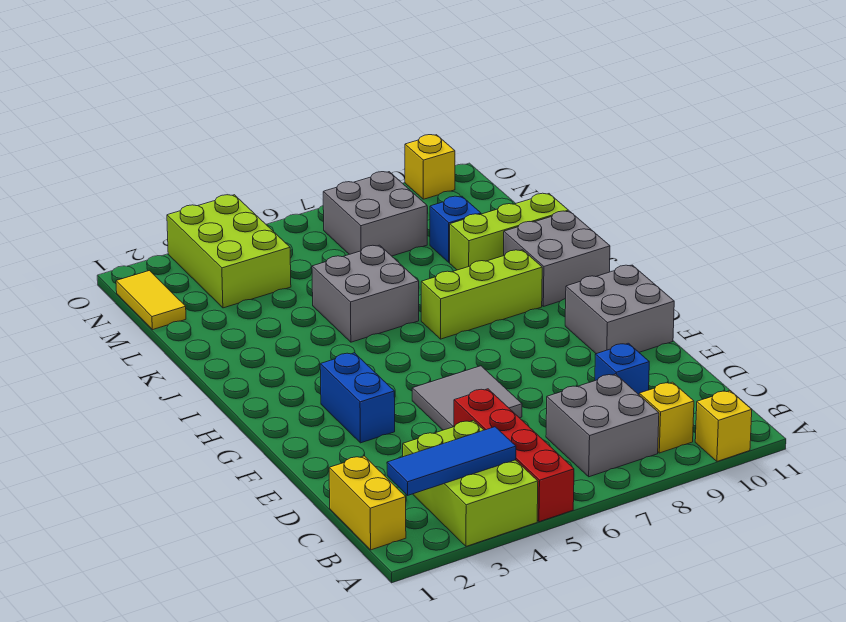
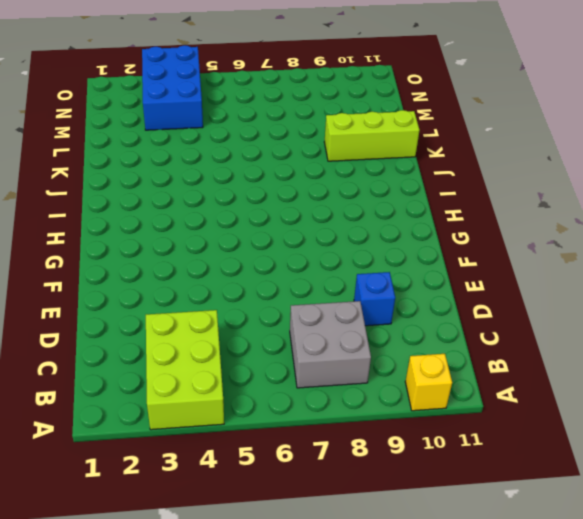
blue brick M3:O4 level 1 -> lime brick M3:O4 level 1
none -> red brick A5:D5 level 1
none -> yellow brick B1:C1 level 1
none -> yellow brick B9 level 1

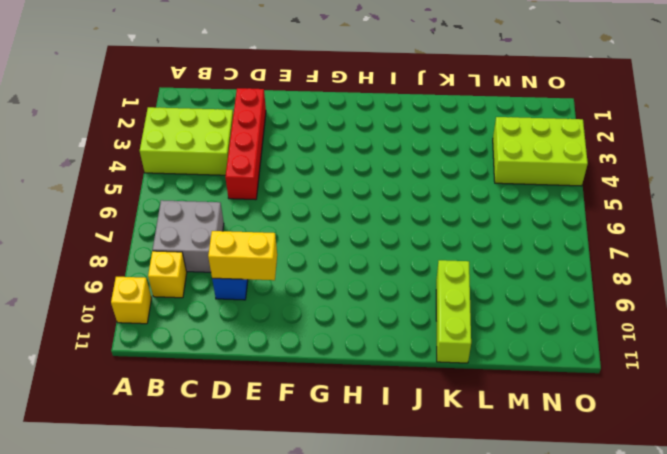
red brick D2:D5 level 1 -> red brick A5:D5 level 1
yellow brick D9:E9 level 2 -> yellow brick B1:C1 level 1
none -> grey tile E5:F6 level 1
none -> blue brick F3:G3 level 1
none -> grey brick F10:G11 level 1

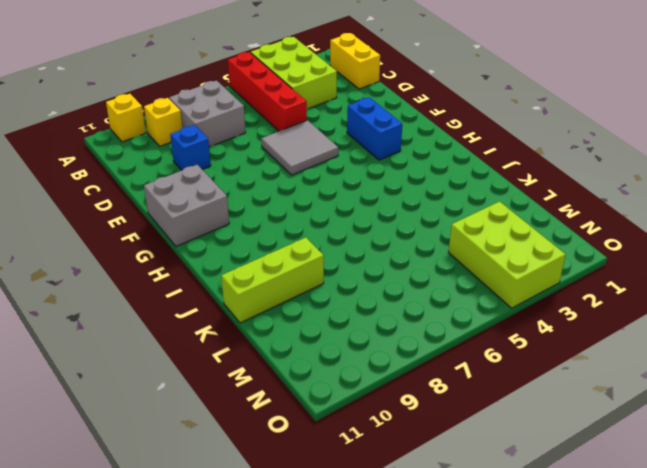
none -> lime brick I7:I9 level 1
none -> grey brick I10:J11 level 1
none -> grey brick J5:K6 level 1

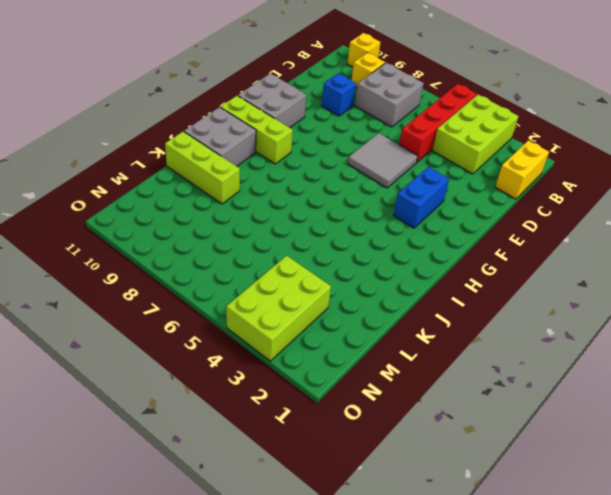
lime brick H9:H11 level 1 -> lime brick I7:I9 level 1
none -> grey brick J5:K6 level 1
none -> blue brick L9 level 1
none -> yellow tile M1:N1 level 1

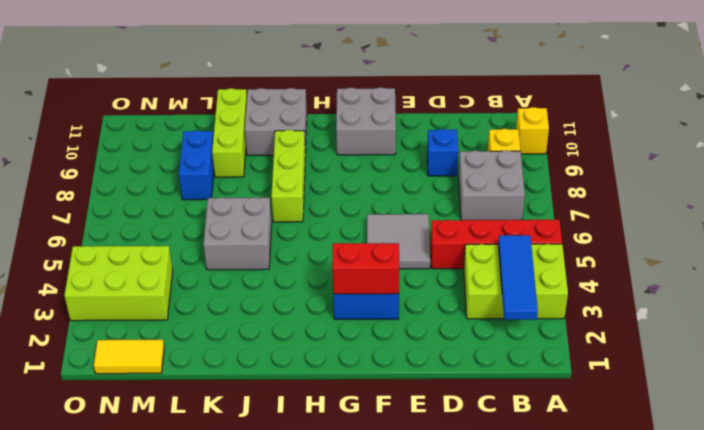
red brick F3:G3 level 2 -> none
blue brick L8:L9 level 1 -> blue brick L9 level 1
none -> yellow brick B1:C1 level 1
none -> grey brick M7:N8 level 1
none -> yellow brick O10 level 1

